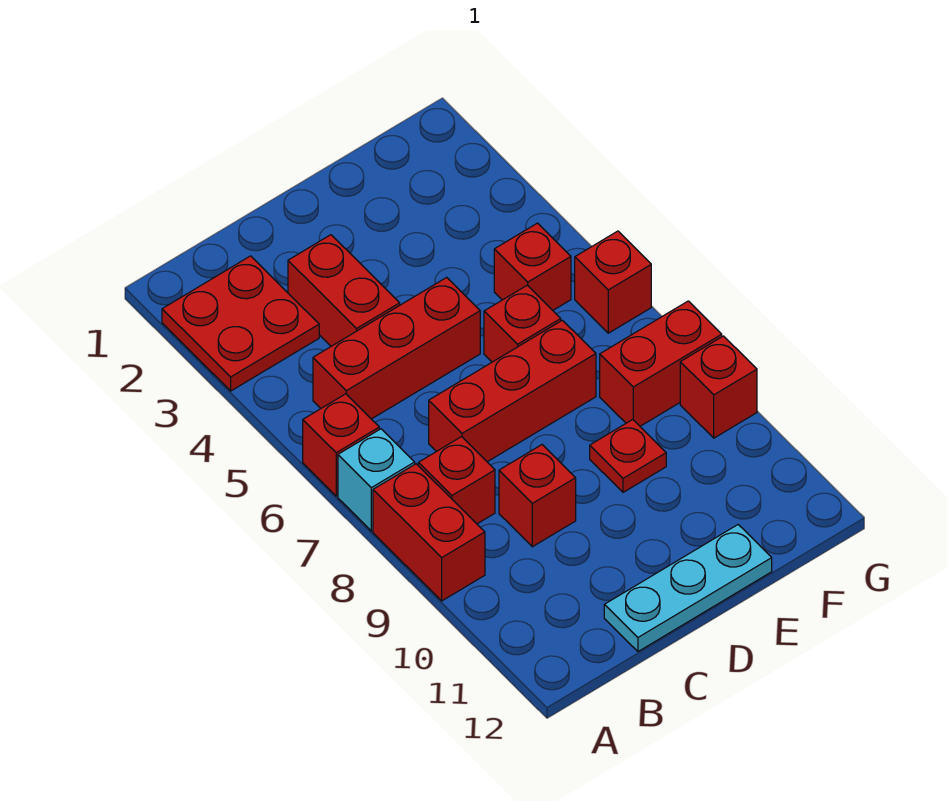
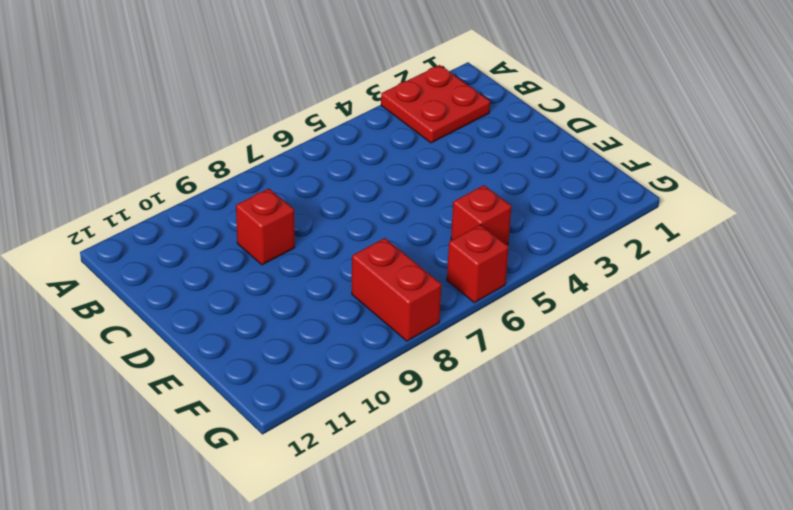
none -> red brick A6 level 1
none -> cyan brick A7 level 1
none -> red brick A8:A9 level 1

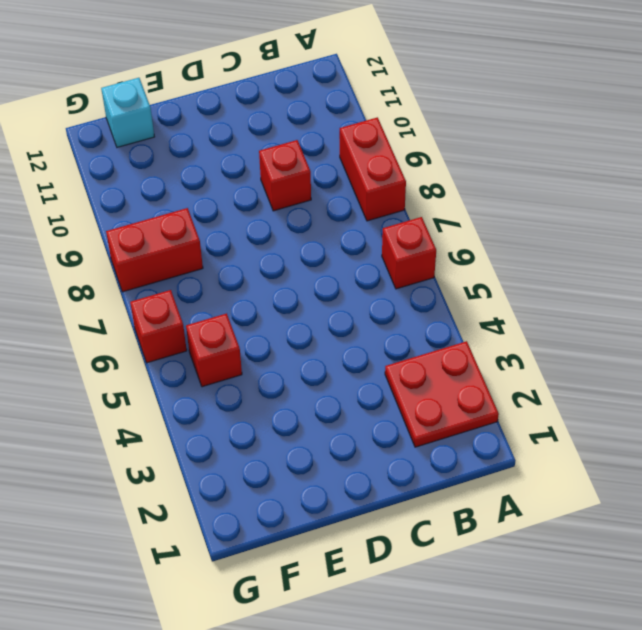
cyan brick F12 level 1 -> cyan brick A7 level 1
none -> red brick B5:D5 level 1
none -> red brick B8 level 1
none -> red brick C3:C4 level 1

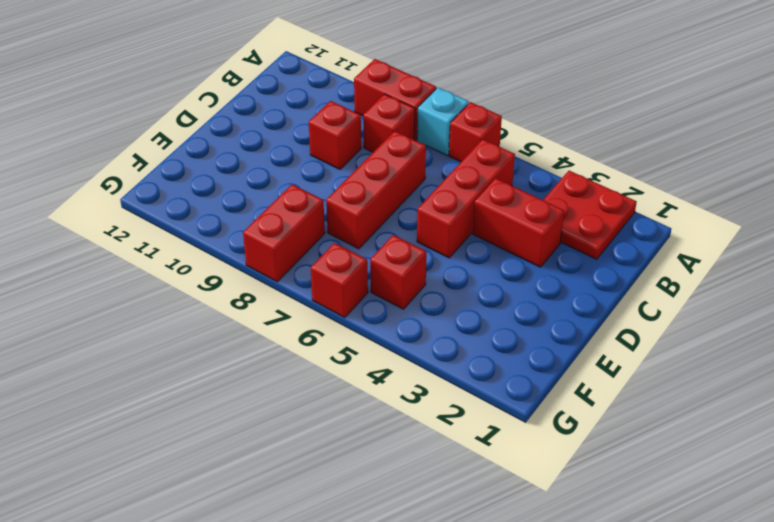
none -> cyan plate C12:E12 level 1
none -> red brick E6 level 1
none -> red plate E9 level 1

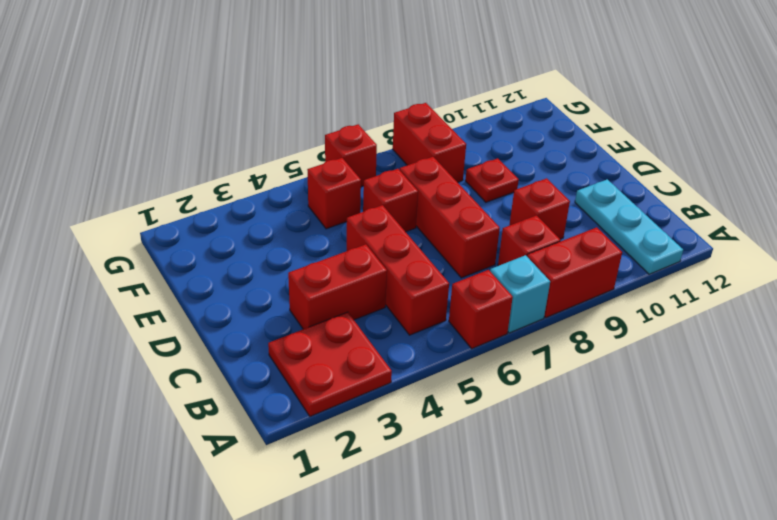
cyan plate A11:C11 level 1 -> cyan plate C12:E12 level 1
none -> red brick G9 level 1

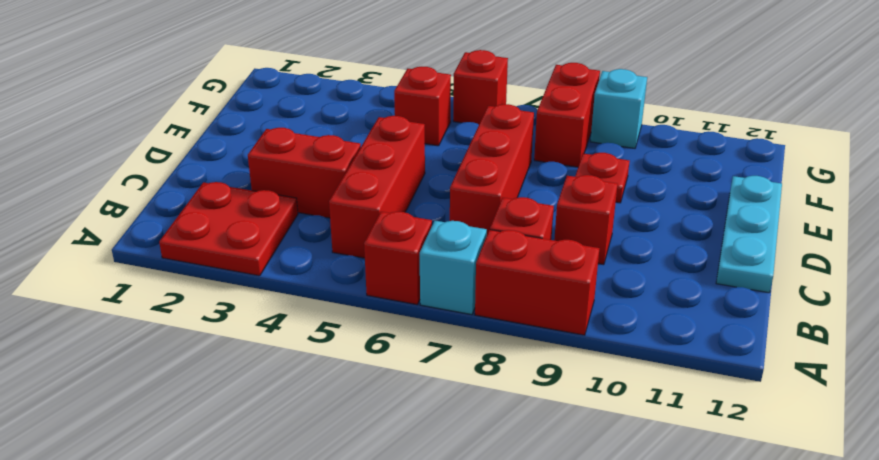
cyan brick G9 level 1 -> red brick G9 level 1
none -> red brick E6 level 1

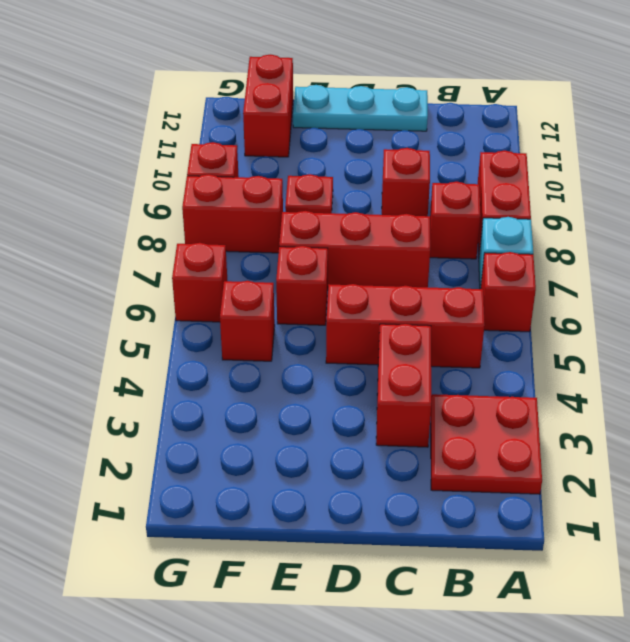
red brick F11:F12 level 1 -> none

